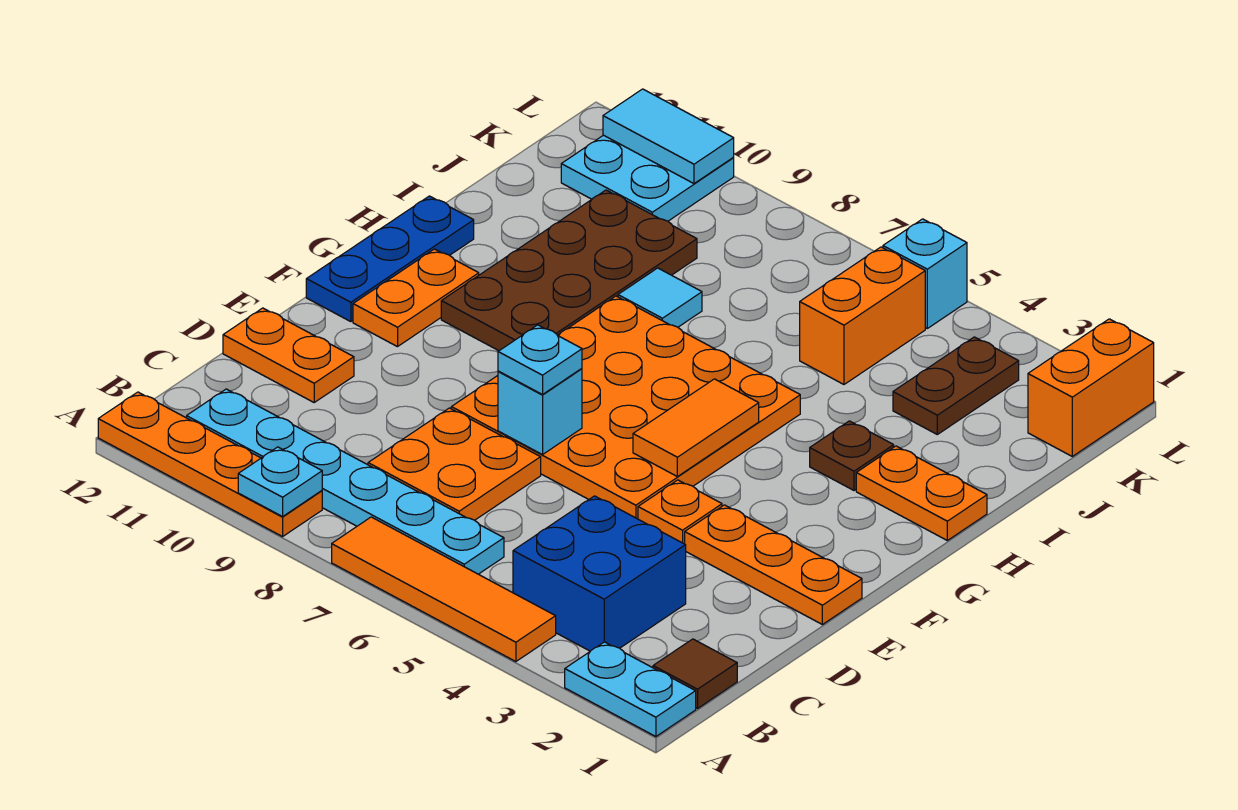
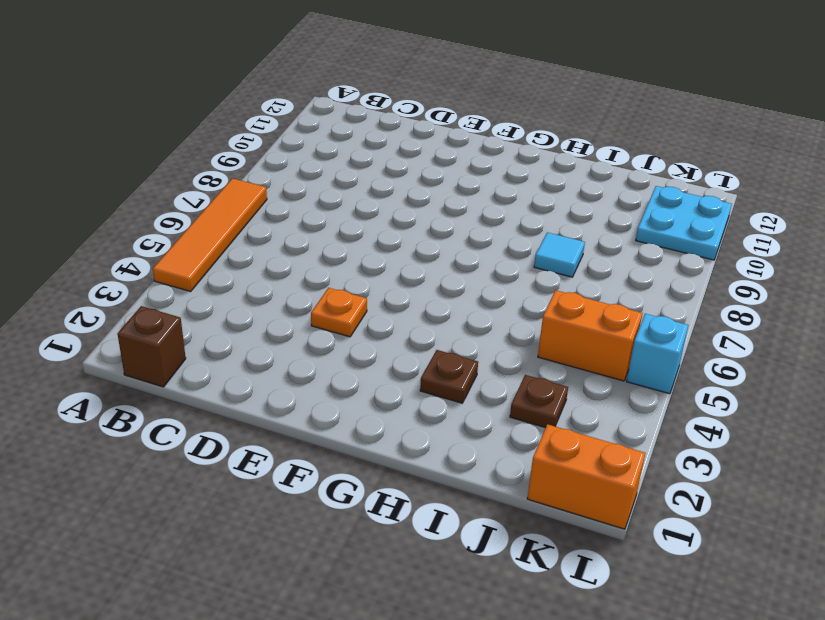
brown brick B1 level 1 -> brown tile B1 level 1
brown plate J3 level 1 -> brown plate J3:K3 level 1
none -> cyan plate A1:A2 level 1
none -> orange plate A9:A12 level 1
none -> blue brick B3:C4 level 1

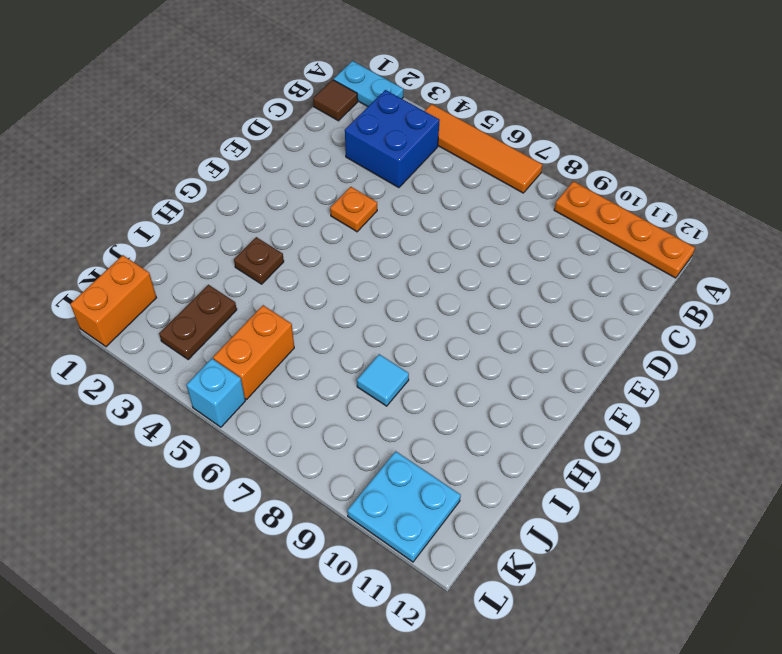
none -> cyan plate B6:B11 level 1
none -> orange plate C7:D8 level 1
none -> orange plate D11:D12 level 1

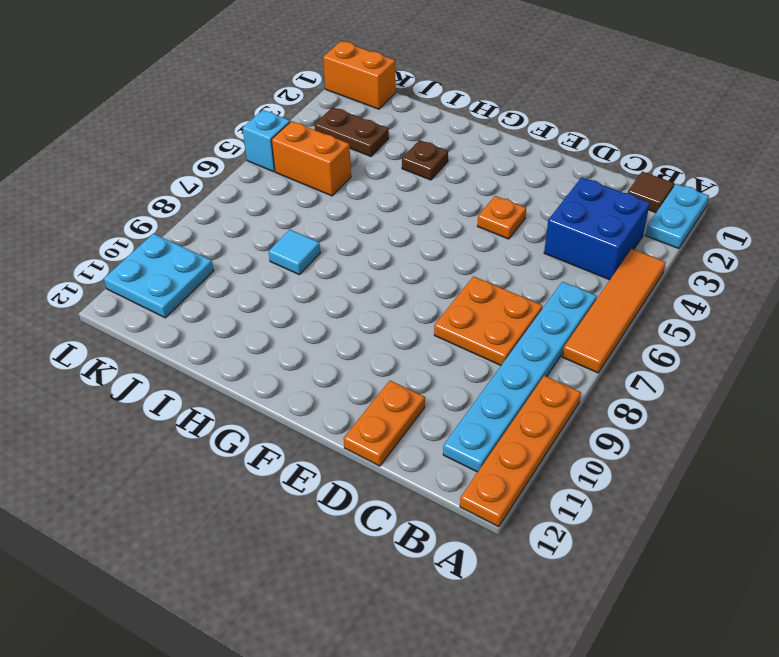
none -> orange plate E1:E3 level 1
none -> orange plate E5:H8 level 1
none -> orange plate F11:G11 level 1

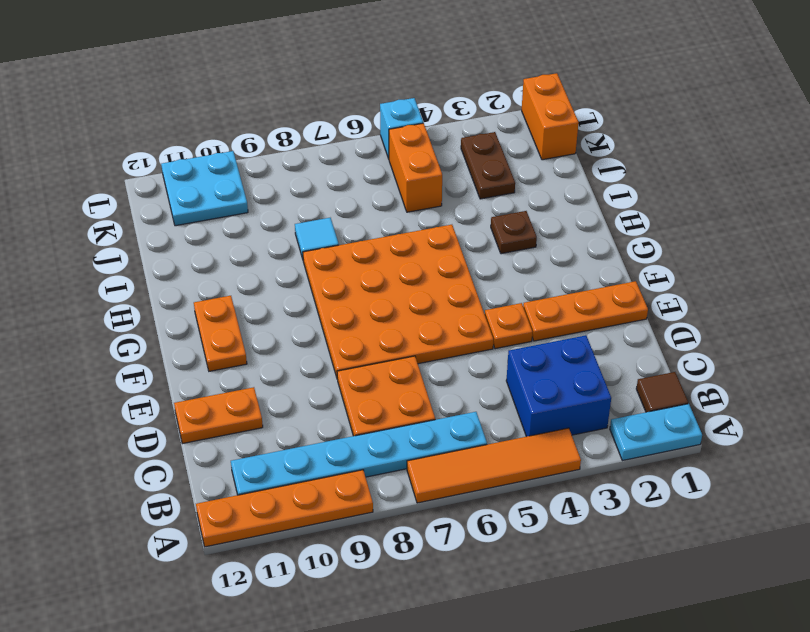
none -> blue plate F12:H12 level 1
none -> brown plate G9:J10 level 1
none -> orange plate H1:H2 level 1

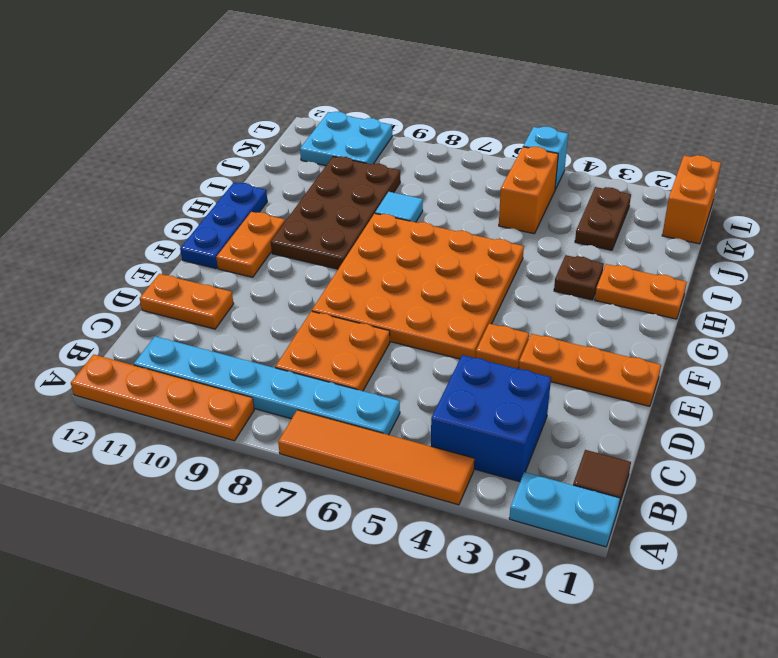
none -> cyan plate A9 level 2
none -> cyan brick E7 level 2
none -> orange tile F5:G5 level 2

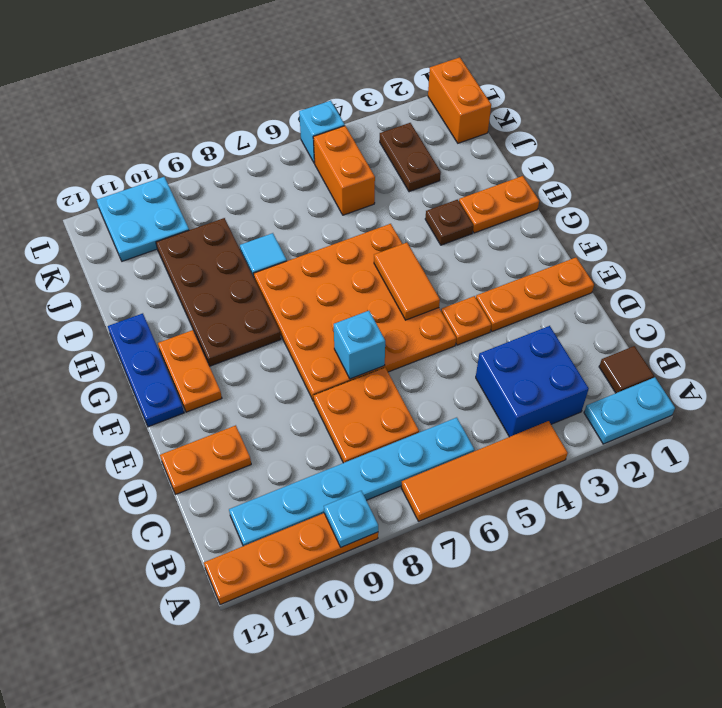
none -> cyan tile L10:L11 level 2
none -> cyan plate E7 level 3

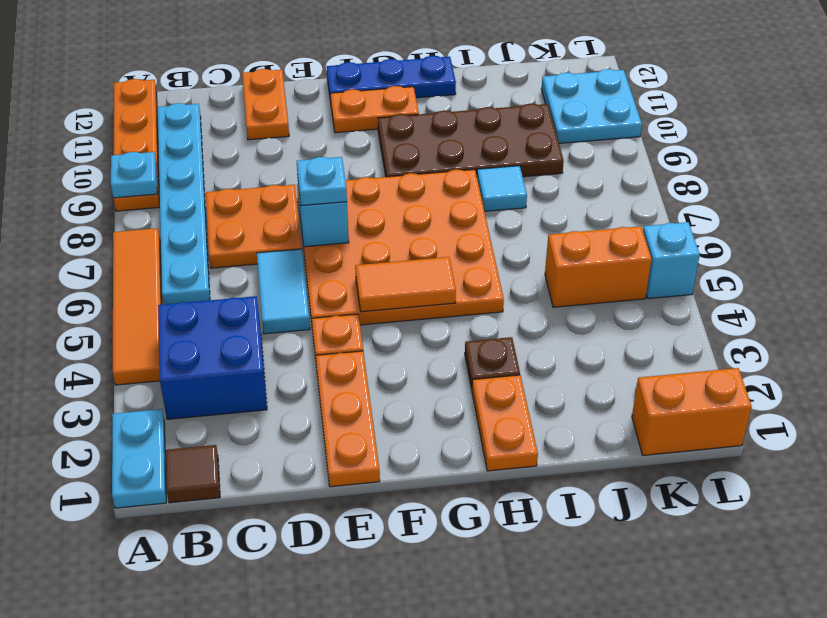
cyan tile D5:D6 level 1 -> cyan tile L10:L11 level 2
none -> brown plate J3:K3 level 1

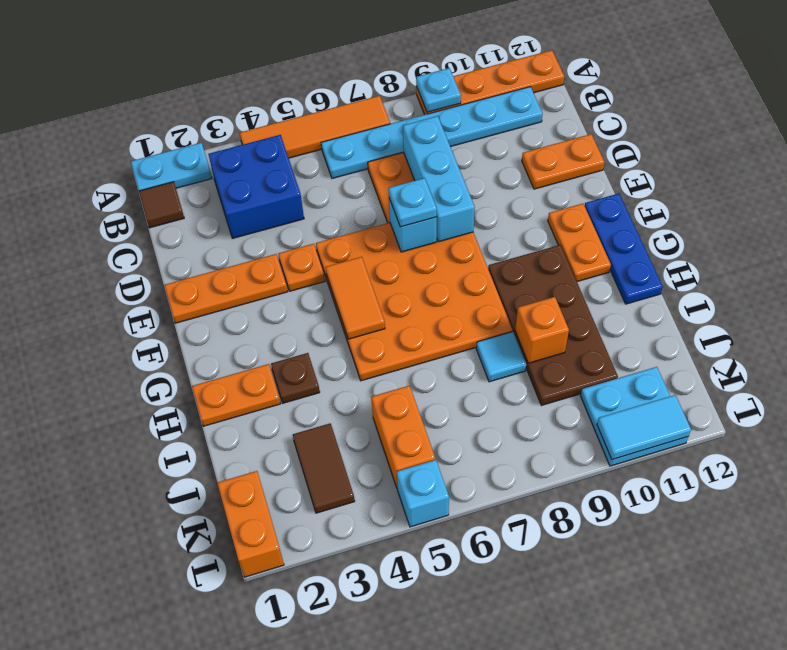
cyan brick C8:E8 level 2 -> none
orange brick I9 level 2 -> none
brown tile J3:K3 level 1 -> brown plate J3:K3 level 1

